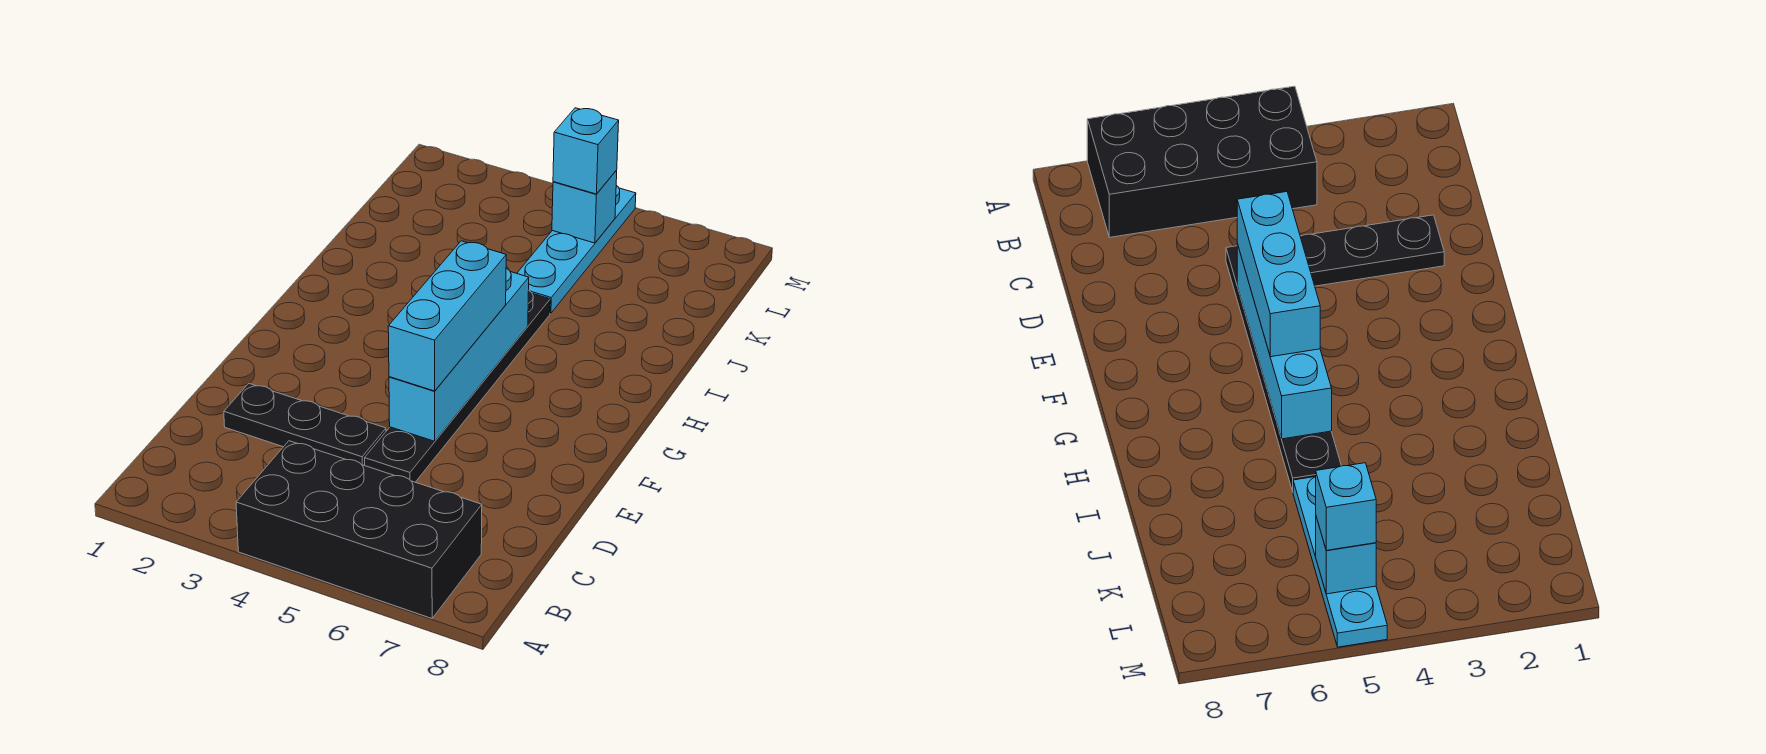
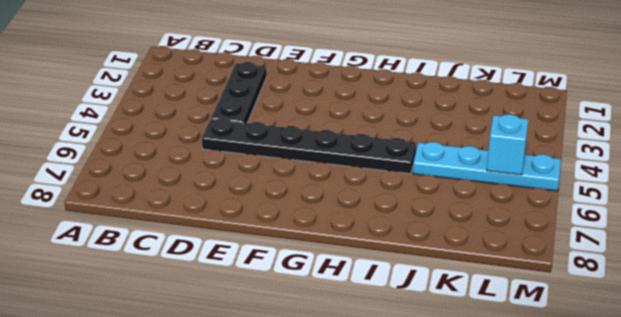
none -> black brick A4:B7 level 1
none -> cyan brick E5:H5 level 2

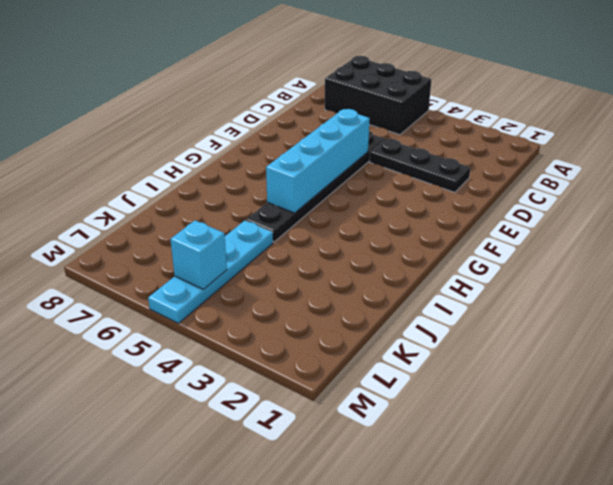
black brick A5:B7 level 1 -> black brick A4:B7 level 1
none -> cyan brick E5:G5 level 3
none -> cyan brick L5 level 3

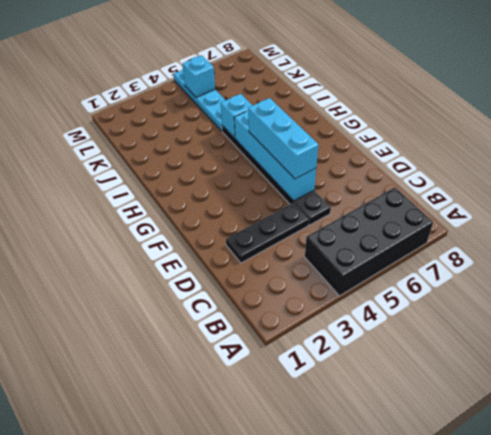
cyan brick I5 level 2 -> cyan brick L5 level 3

